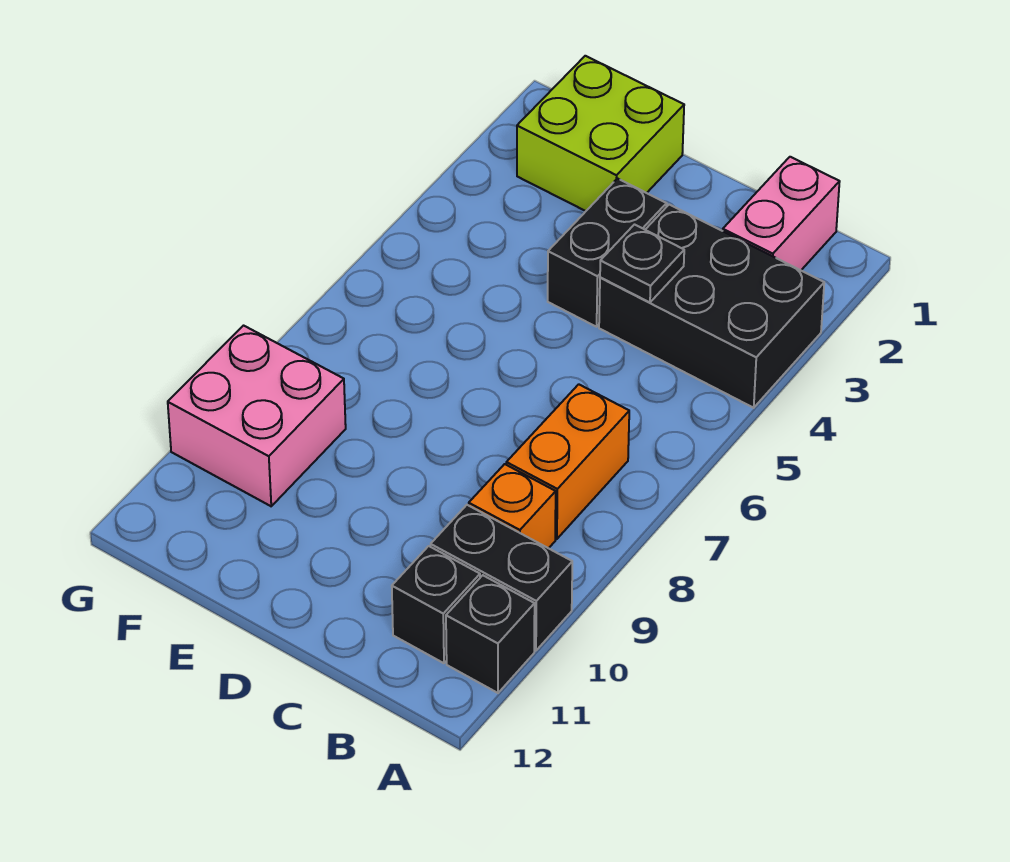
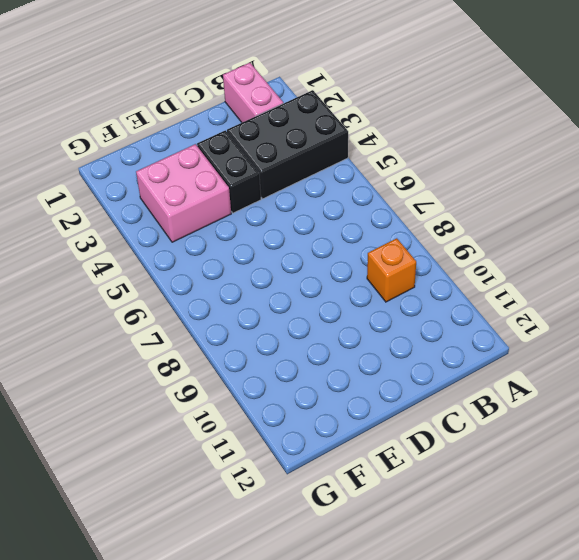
pink brick E3:F4 level 1 -> pink brick F9:G10 level 1
none -> black brick A10:B10 level 1
none -> black brick A11 level 1

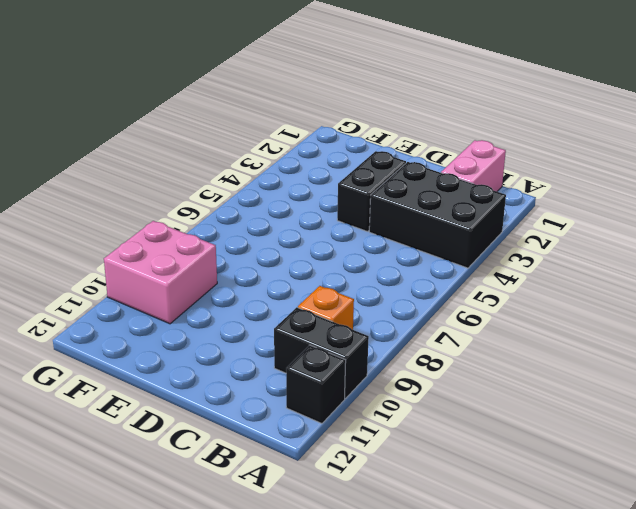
none -> orange brick B7:B8 level 1
none -> black brick B11 level 1

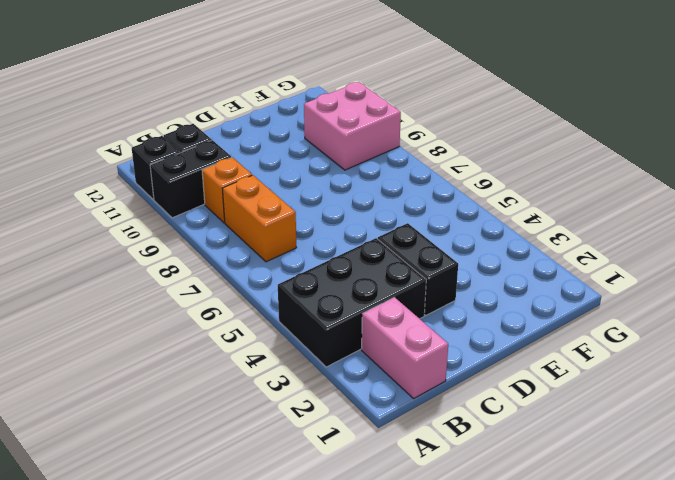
none -> lime brick E1:F2 level 1
none -> black plate C4 level 2

